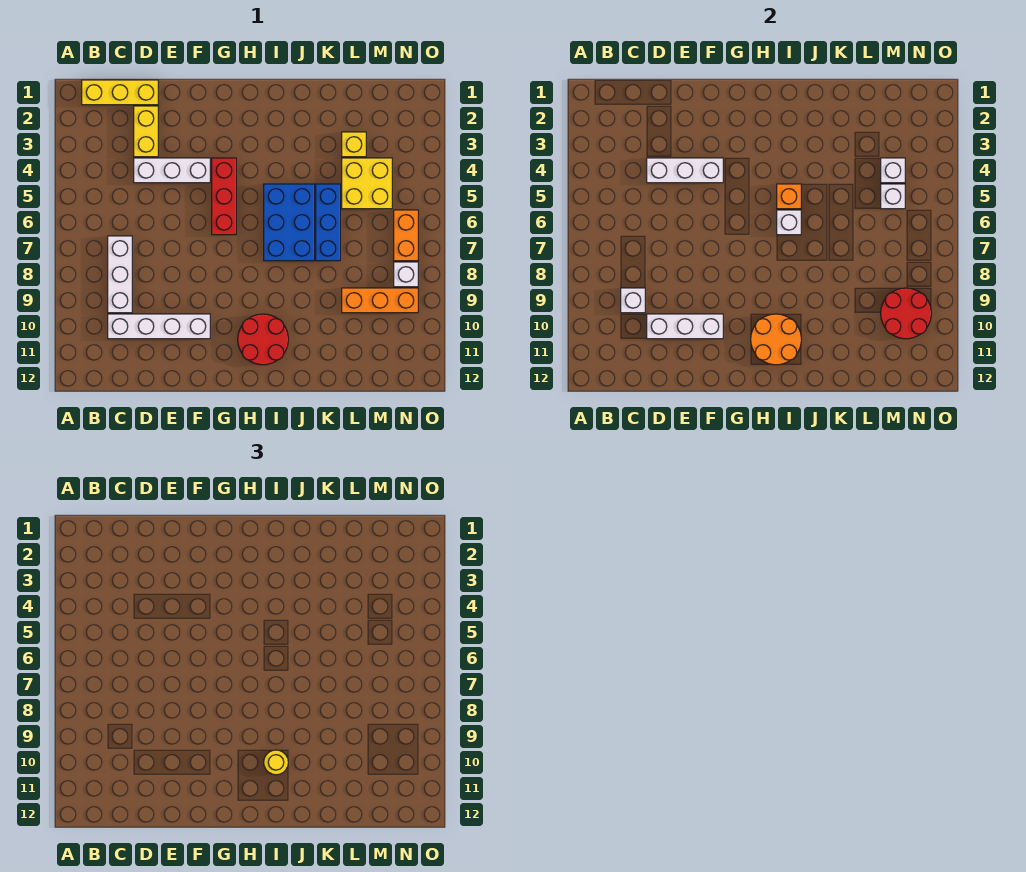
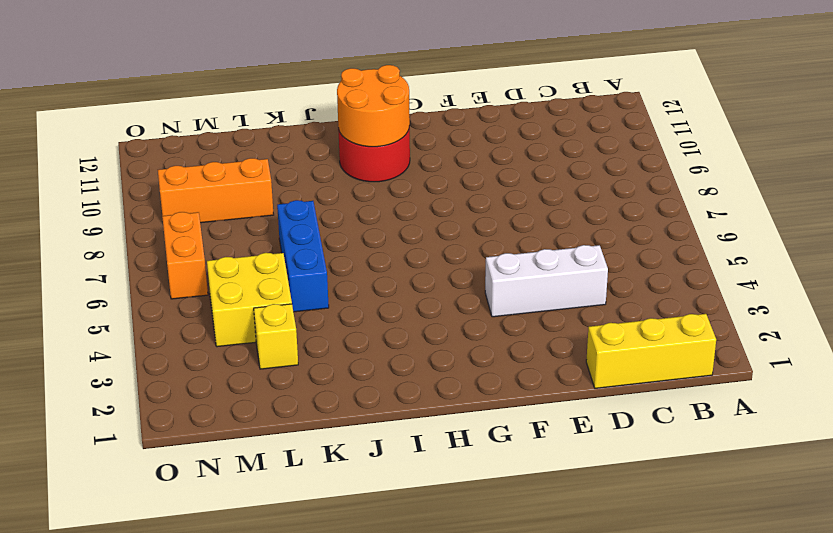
none -> white brick C7:C9 level 1
none -> white brick C10:F10 level 1
none -> yellow brick D2:D3 level 1

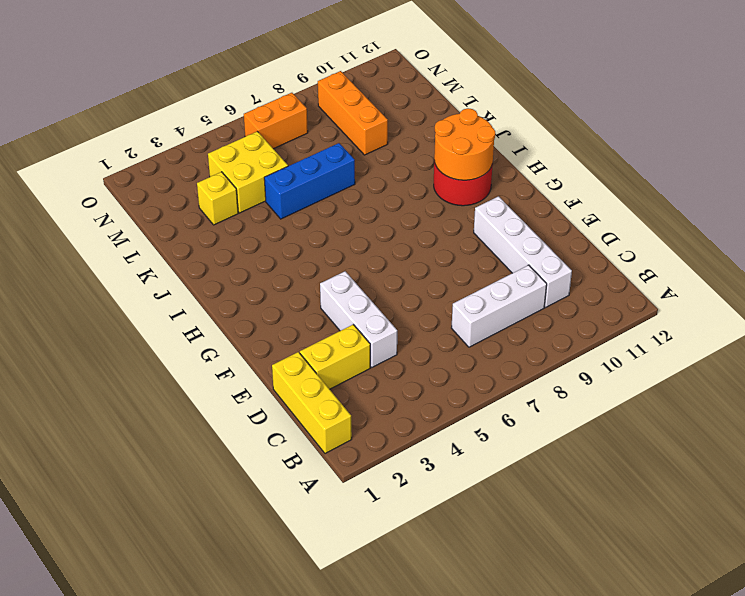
none -> red brick G4:G6 level 1
none -> blue brick I5:J7 level 1
none -> white brick N8 level 1

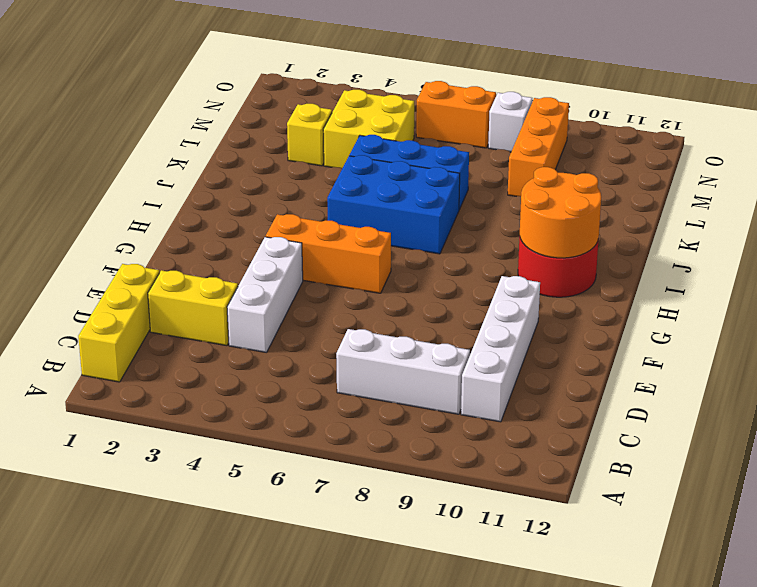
orange brick G4:G6 level 1 -> red brick G4:G6 level 1
none -> white brick C9 level 2
none -> white brick D4:F4 level 2
none -> white brick D10:F10 level 2

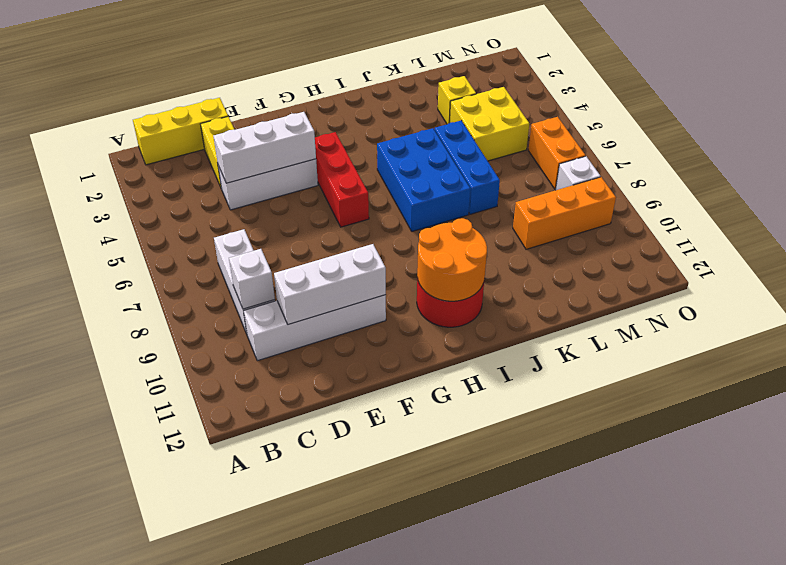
none -> orange brick I5 level 2
none -> white brick I6 level 2
none -> white brick M4 level 2

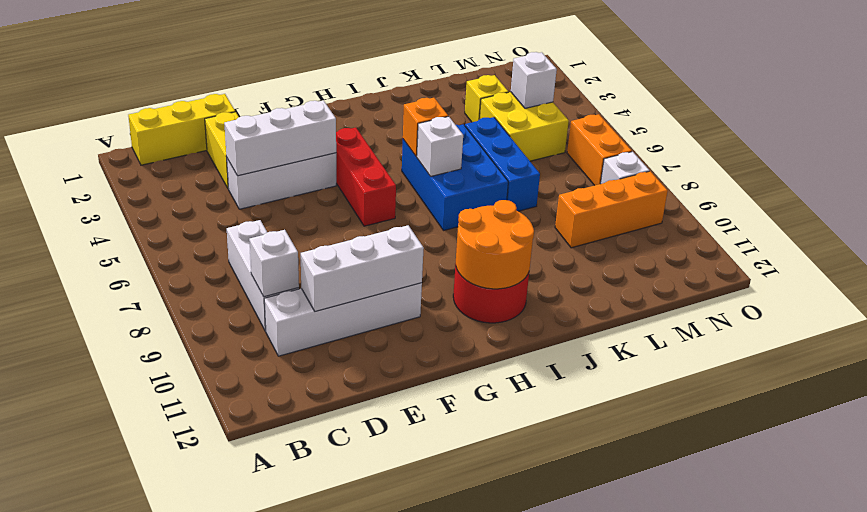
none -> white brick M5 level 2
none -> red round brick M9:N10 level 2
none -> yellow round brick I10 level 3

